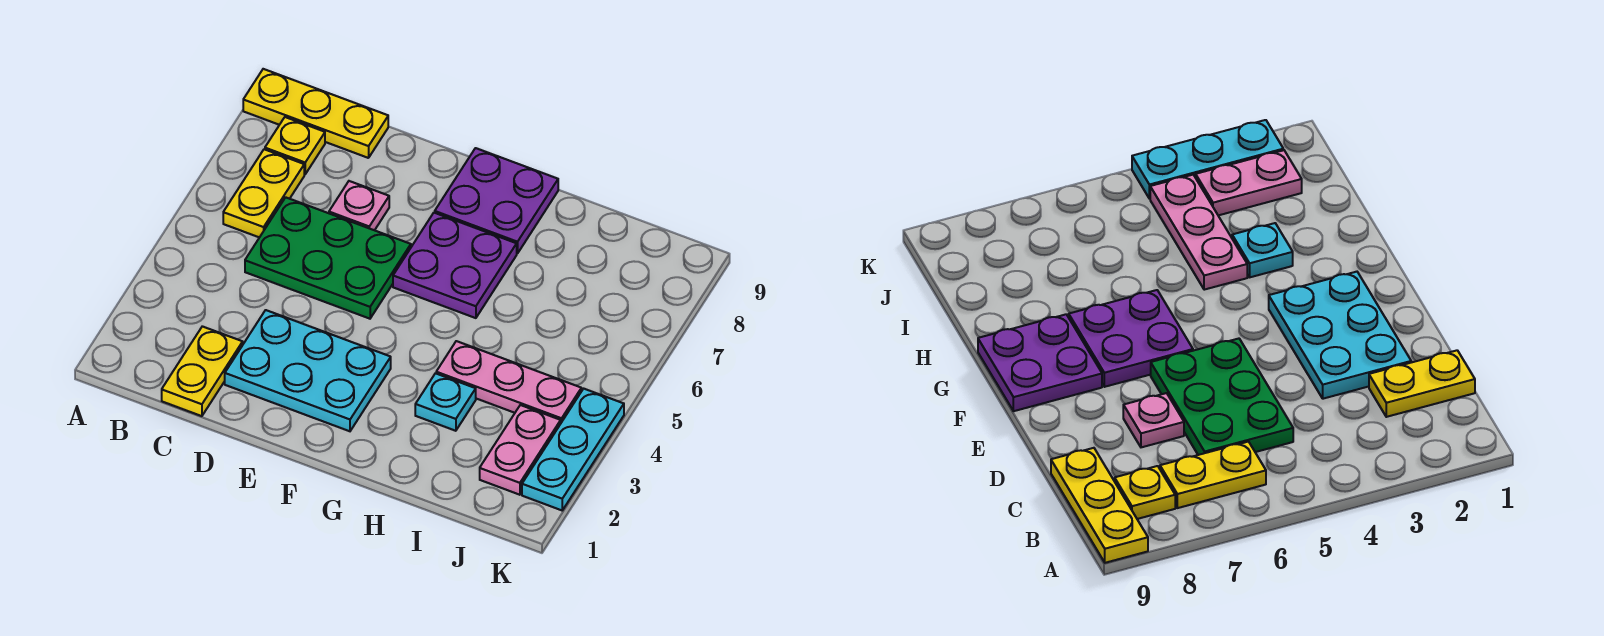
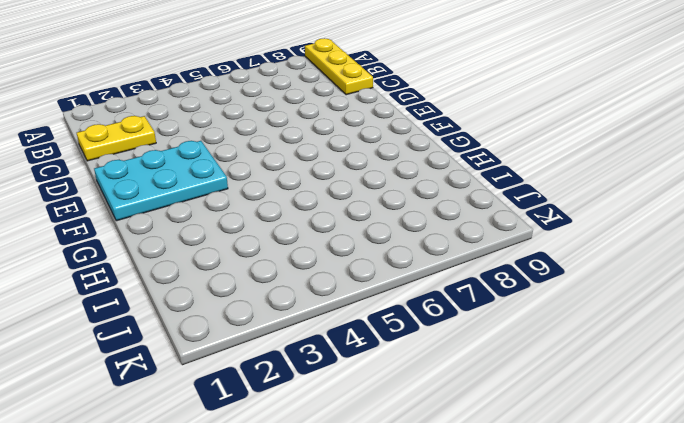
cyan plate E1:F3 level 1 -> cyan plate D2:F3 level 1
none -> yellow plate B6:B7 level 1
none -> yellow plate B8 level 1
none -> green plate C5:E6 level 1

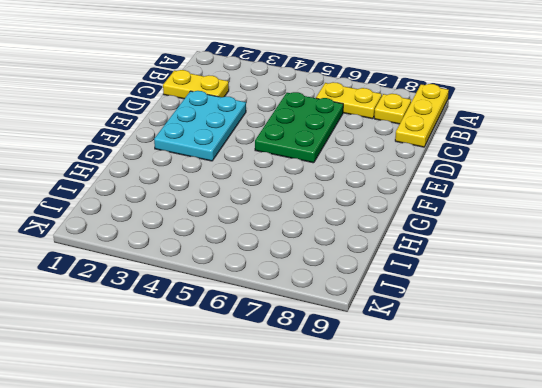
none -> pink plate D7 level 1
none -> purple plate F6:G7 level 1
none -> purple plate F8:G9 level 1

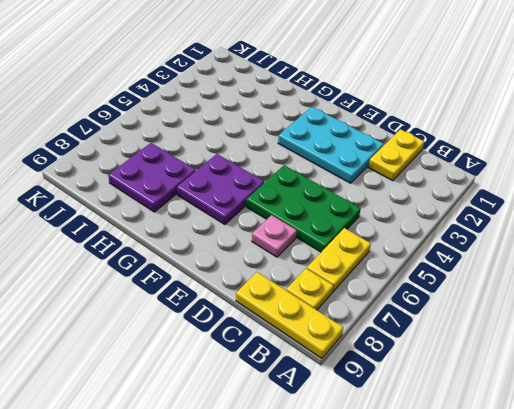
purple plate H7:I8 level 1 -> purple plate F8:G9 level 1
none -> cyan plate H3 level 1
none -> pink plate H4:J4 level 1
none -> pink plate J2:J3 level 1

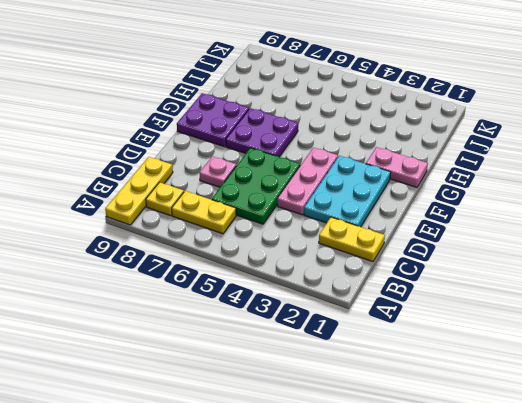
pink plate D4:F4 level 1 -> pink plate H4:J4 level 1
pink plate G1:G2 level 1 -> pink plate J2:J3 level 1
none -> cyan plate H3 level 1
none -> cyan plate K2:K4 level 1

